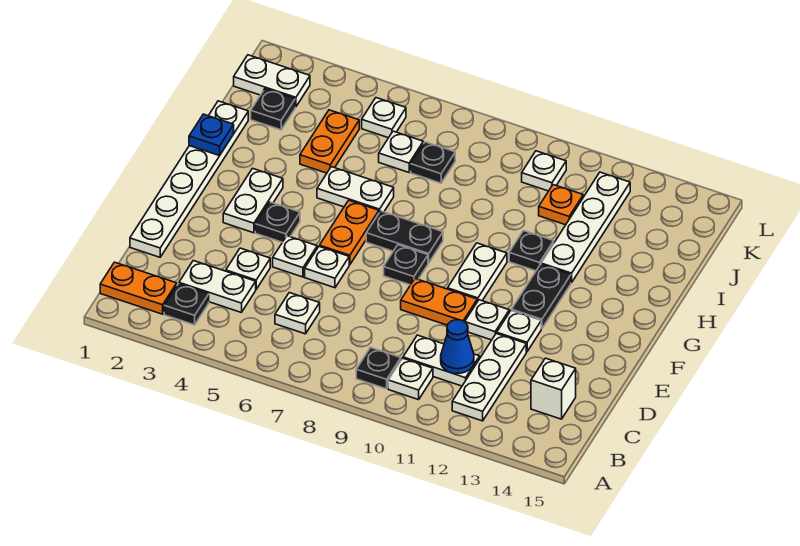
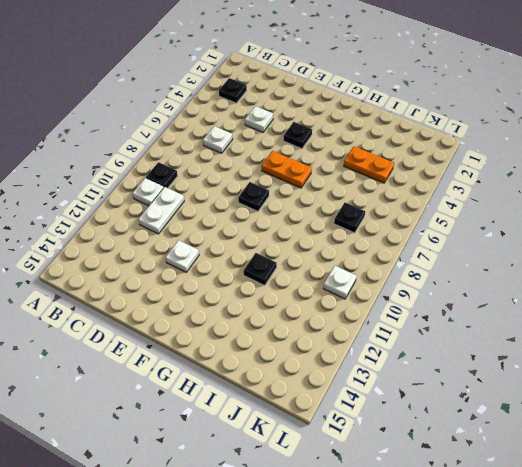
none -> orange plate B1:B2 level 1
none -> white plate B12:D12 level 1
none -> white plate C3:C4 level 1
none -> white brick C14 level 1

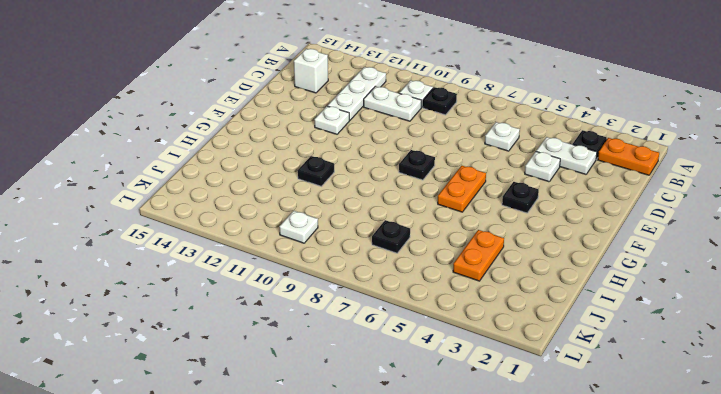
none -> white plate D1:I1 level 1
none -> white plate E5 level 1
none -> white plate E6 level 1
none -> orange plate E9:E10 level 1

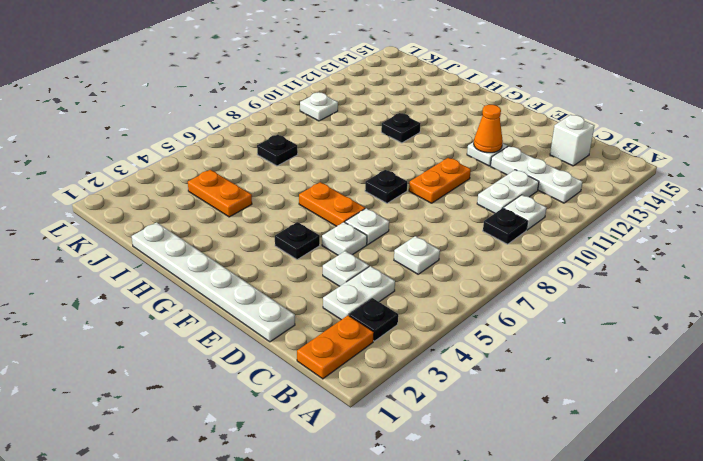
orange cone E12 level 2 -> none
none -> white plate E11 level 1
none -> white plate F3:G3 level 1
none -> white plate F10:G10 level 1
none -> black plate F12:G12 level 1

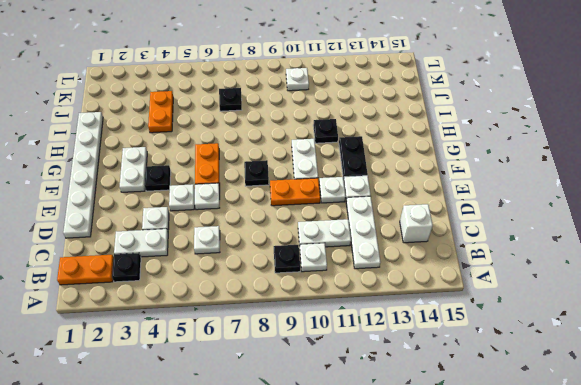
none -> black plate G7:G8 level 1
none -> white plate H5:H6 level 1
none -> white plate H12:K12 level 1
none -> black plate J2 level 1

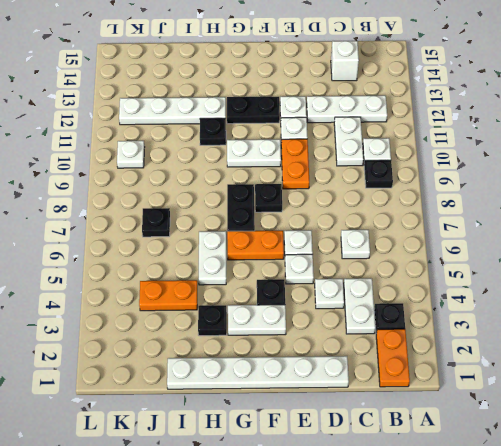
black plate H3 level 1 -> black plate J2 level 1
none -> white plate J6 level 1
none -> orange plate J11 level 1
none -> white plate K1:K2 level 1
none -> white plate K5 level 1

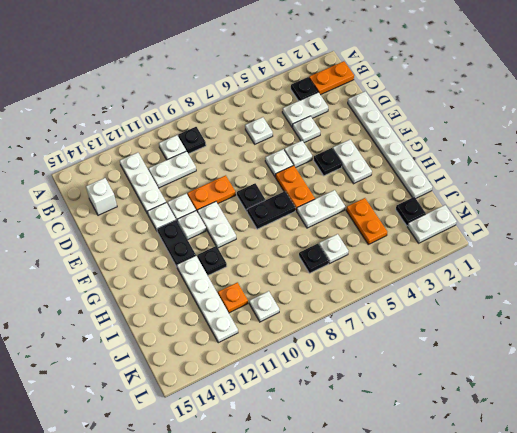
white plate F11 level 1 -> white plate K5 level 1
none -> blue cone C11 level 2
none -> blue plate H1 level 2

